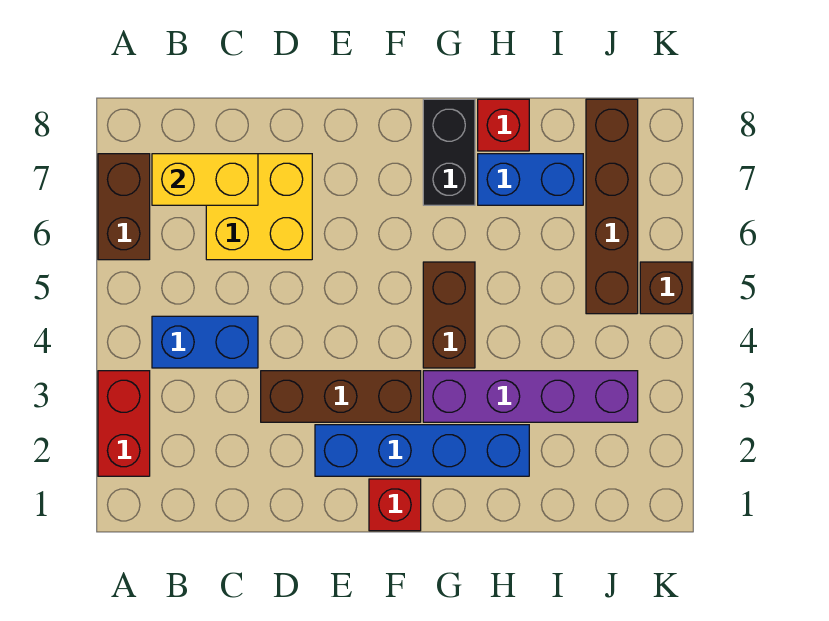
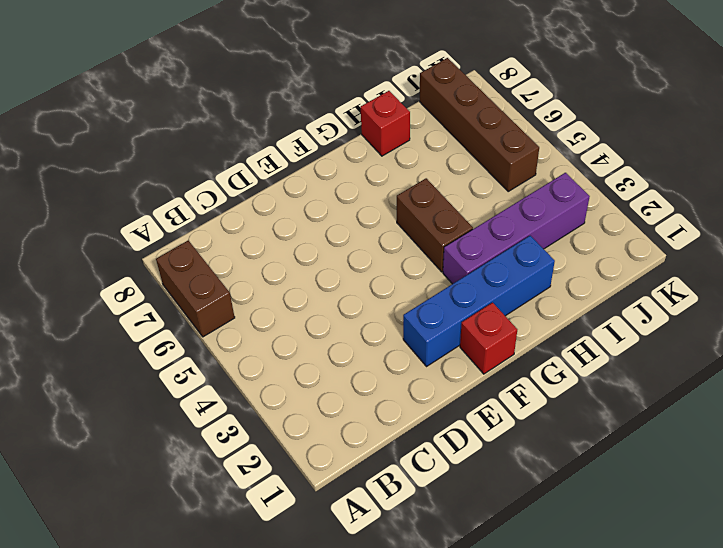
none -> red brick A2:A3 level 1
none -> blue brick B4:C4 level 1
none -> yellow brick C6:D7 level 1

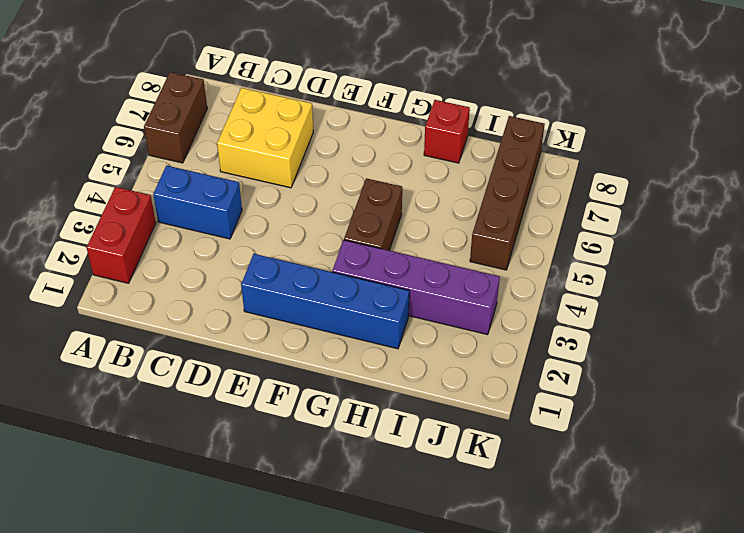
none -> brown brick D3:F3 level 1
none -> red brick F1 level 1
none -> black brick G7:G8 level 1

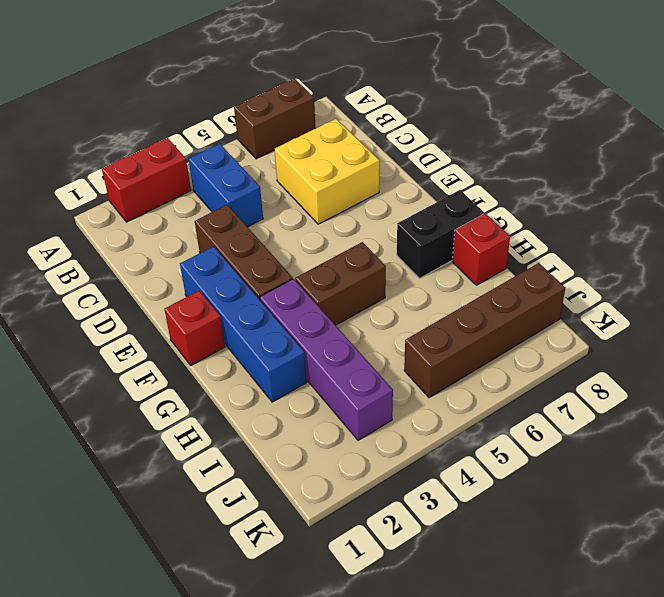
none -> blue brick H7:I7 level 1
none -> brown brick K5 level 1
none -> yellow brick B7:C7 level 2

